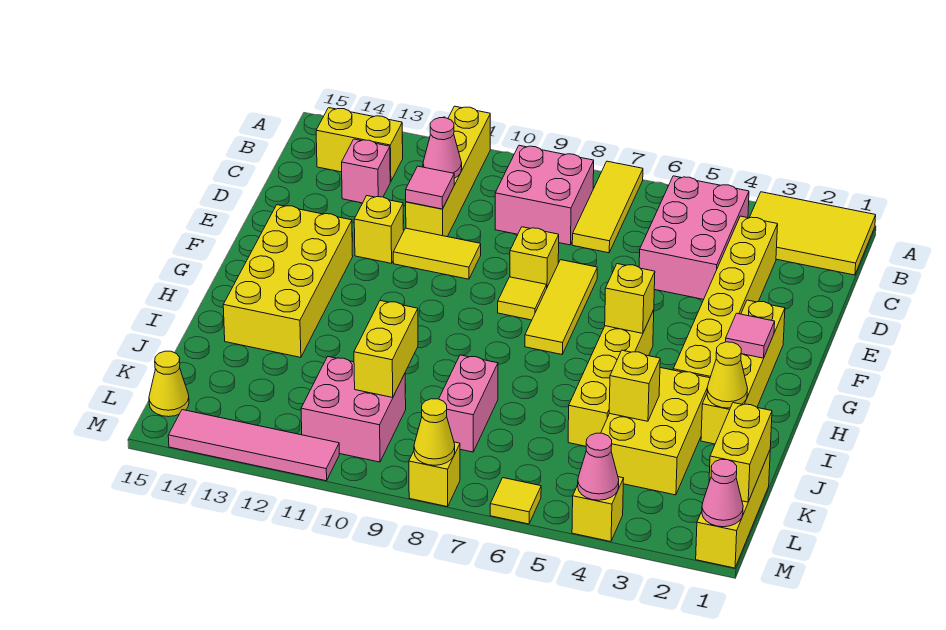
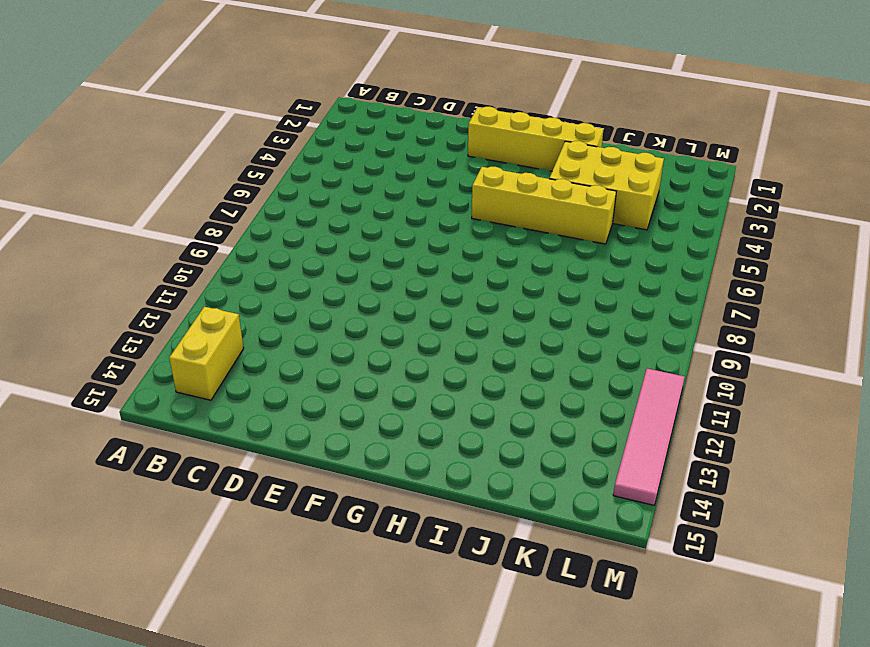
none -> yellow tile A1:B3 level 1
none -> yellow tile A7:C7 level 1
none -> yellow brick A11:D11 level 1
none -> pink brick B4:D5 level 1

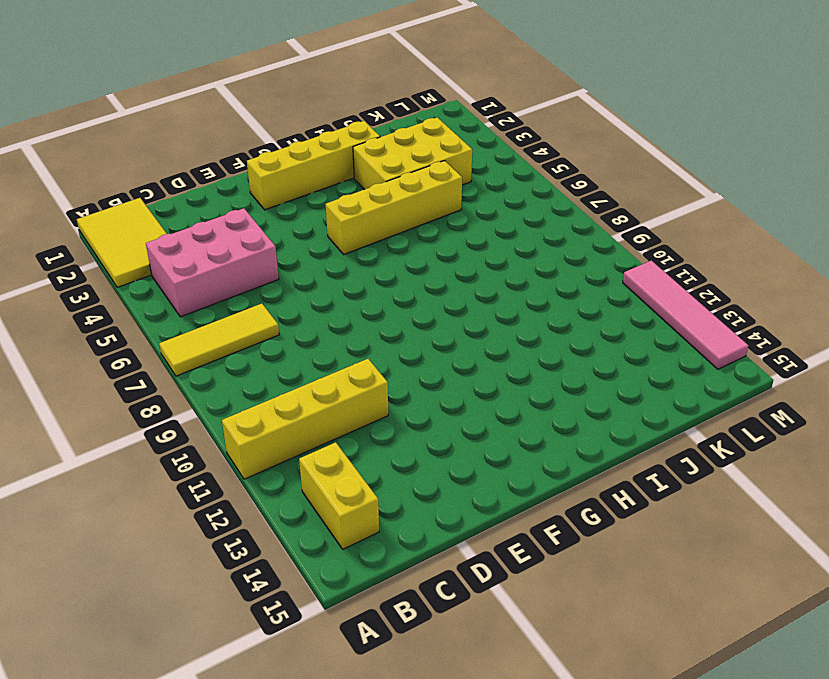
none -> pink brick B8:C9 level 1
none -> yellow brick C3:H3 level 1
none -> pink brick C13 level 1
none -> yellow tile E7:G7 level 1

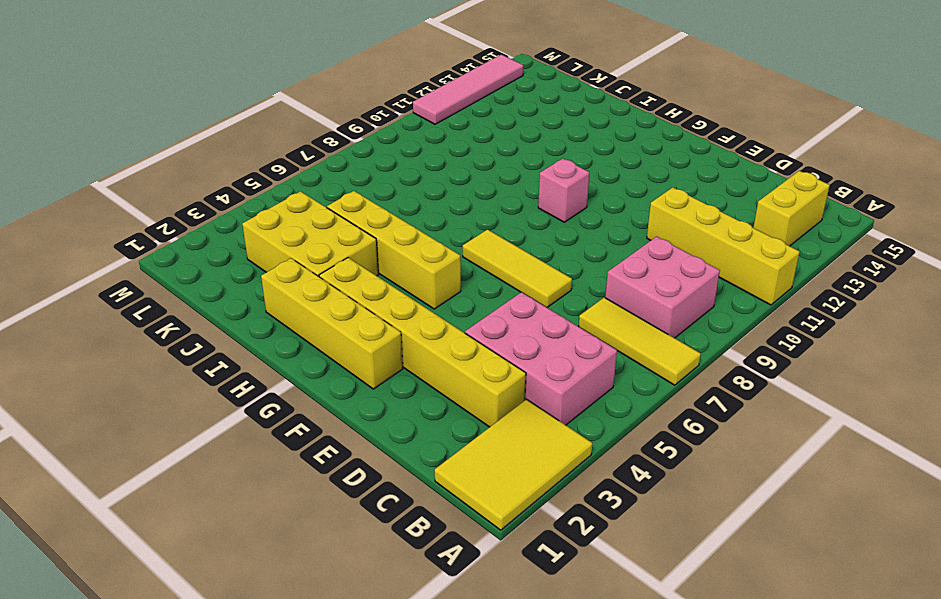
pink brick G10 level 1 -> pink brick C13 level 1
none -> yellow brick E8 level 1
none -> yellow tile E10:E11 level 1
none -> yellow brick E12 level 1
none -> yellow tile F8 level 1

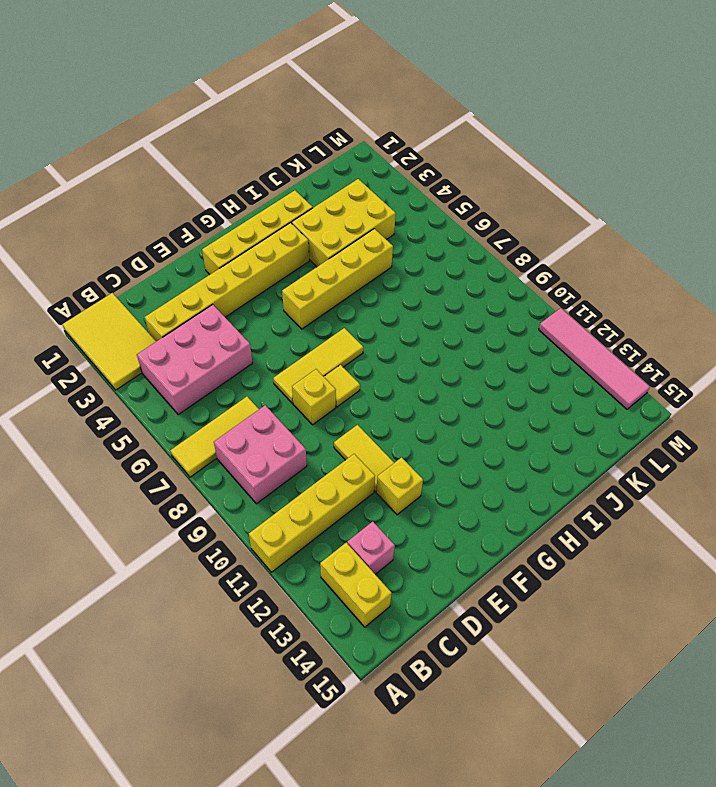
none -> yellow brick F13:I14 level 1
none -> pink brick J8:K8 level 1
none -> yellow brick K1:M1 level 1
none -> pink brick K10:L11 level 1

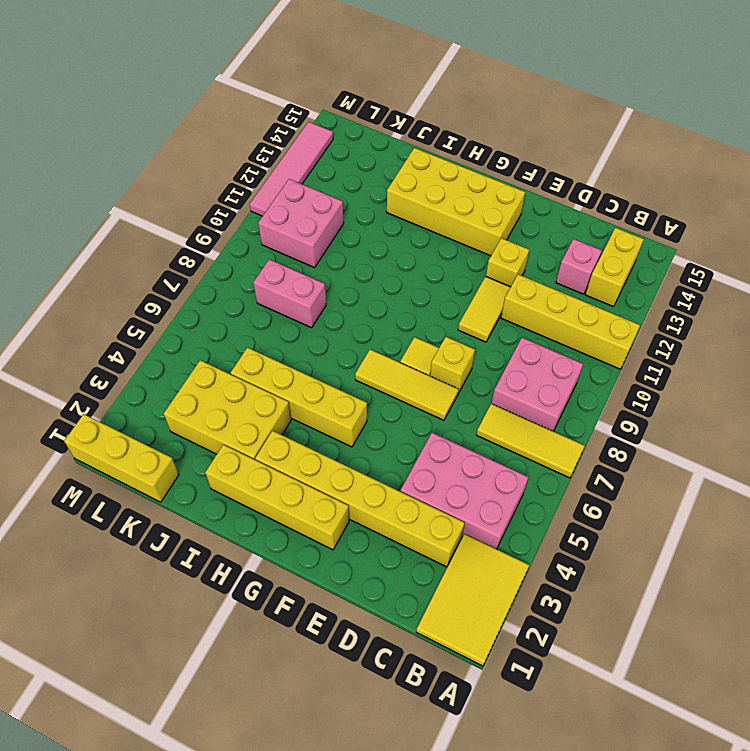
none -> yellow cone L15 level 1
none -> yellow brick M4 level 1
none -> yellow tile M6 level 1
none -> yellow brick M8 level 1

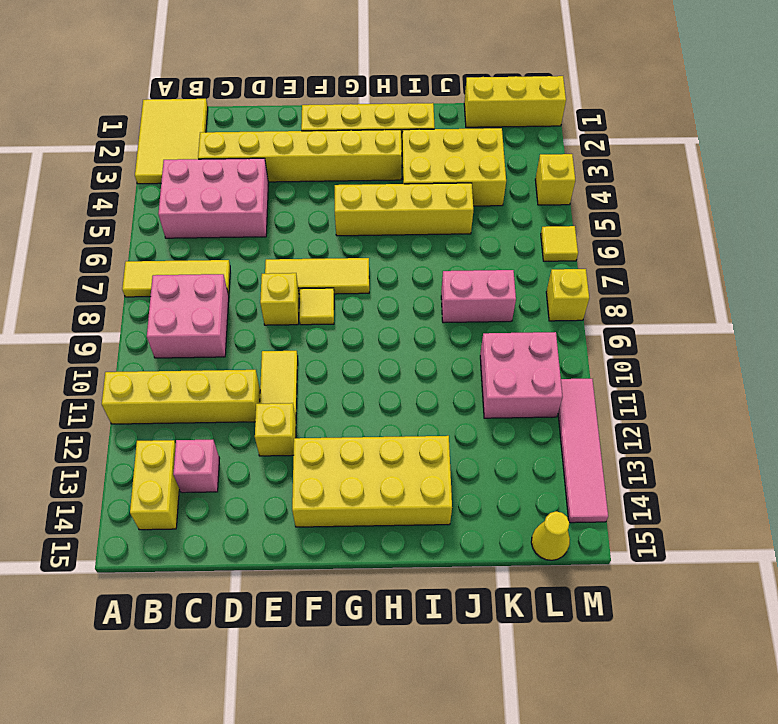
none -> pink cone C11 level 2
none -> pink tile D11 level 2
none -> pink tile G2 level 2
none -> yellow brick G5 level 2

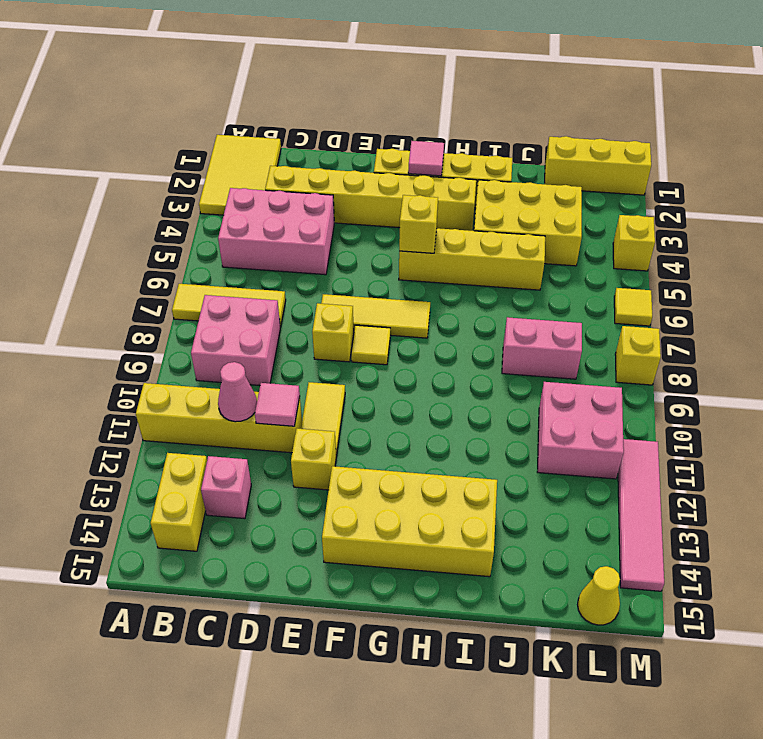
none -> yellow cone I2 level 2
none -> yellow brick J4 level 2
none -> yellow brick J10:K10 level 2
none -> yellow brick K1:L1 level 2

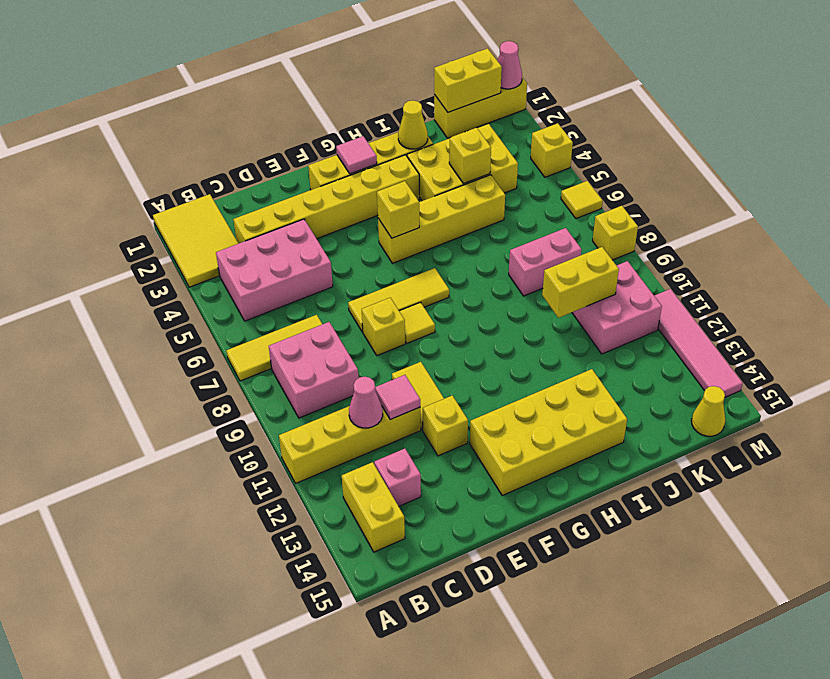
none -> pink cone M4 level 2
none -> yellow cone M8 level 2

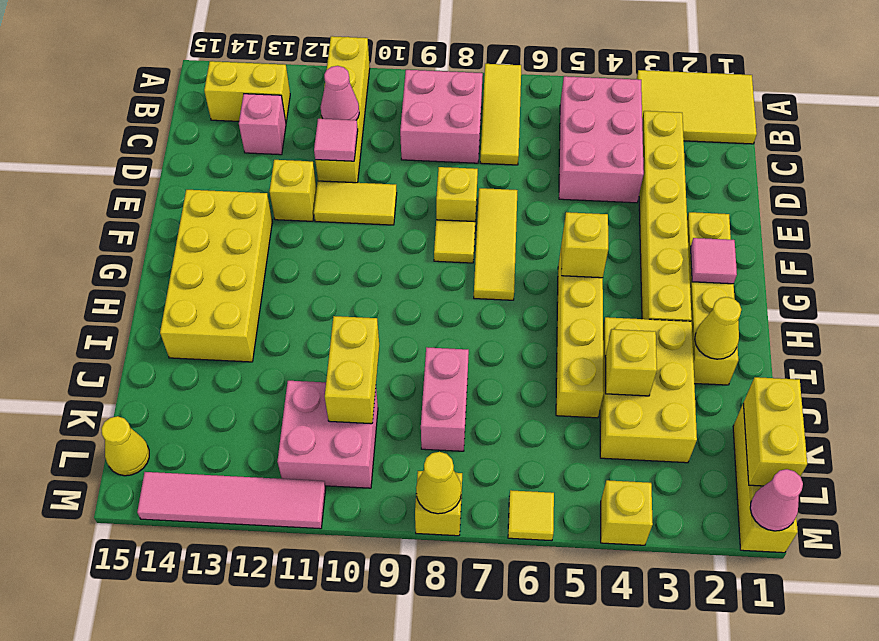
none -> pink cone M4 level 2

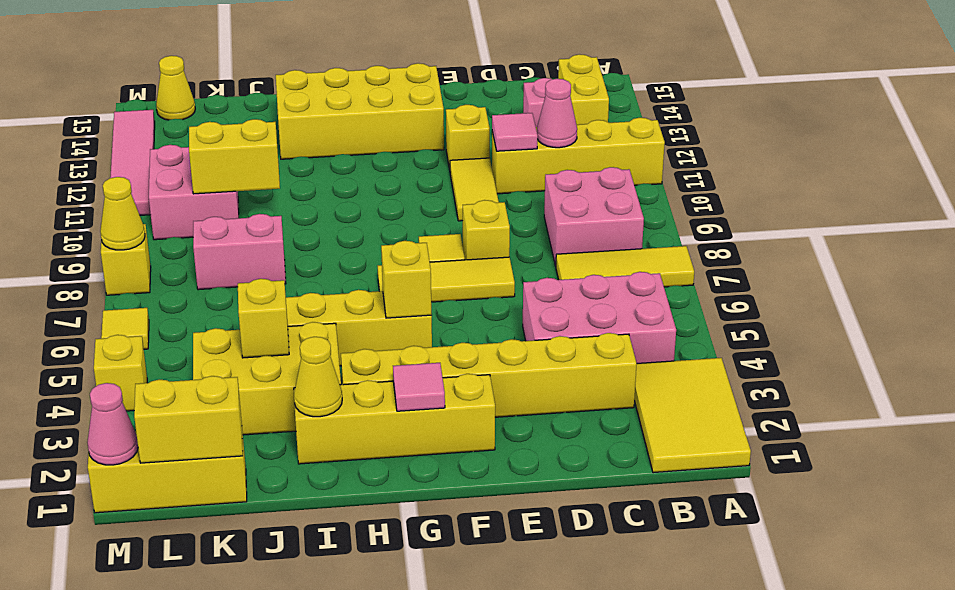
none -> pink cone M4 level 2

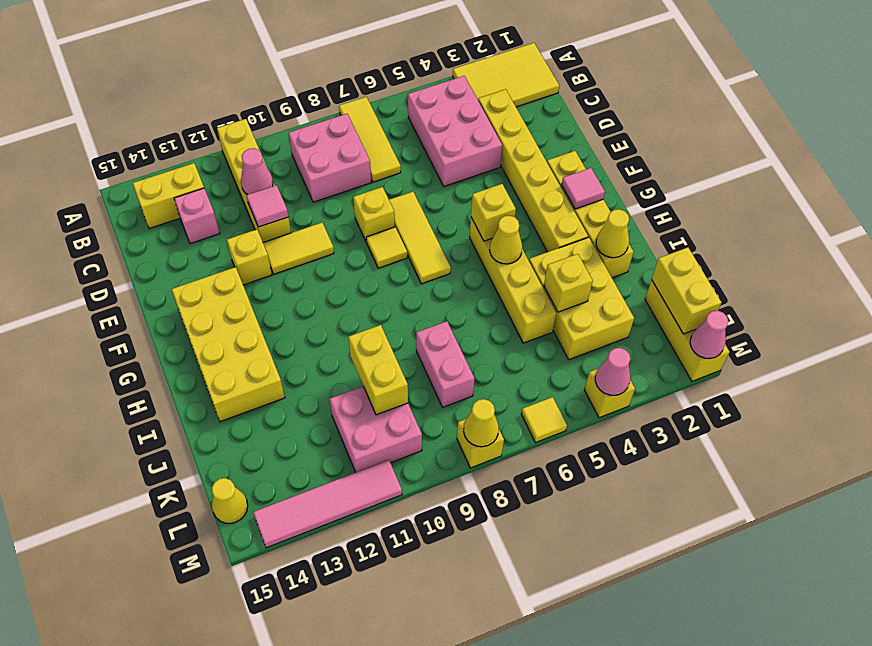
yellow cone H5 level 2 -> none

